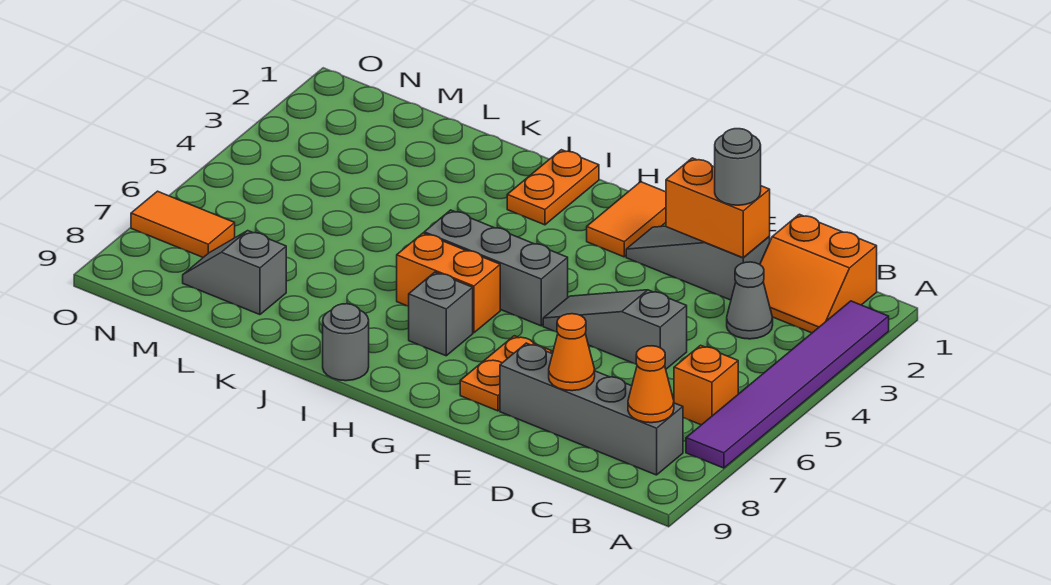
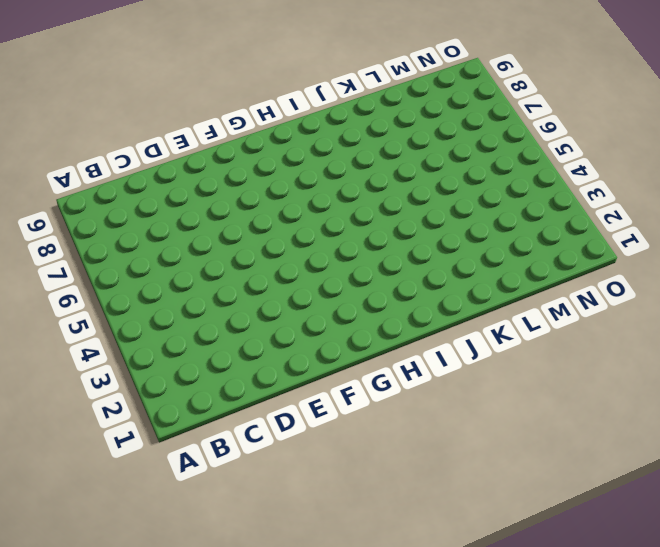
none -> purple tile A2:A7 level 1
none -> orange slope B1:C2 level 1 top 1
none -> orange brick B6 level 1

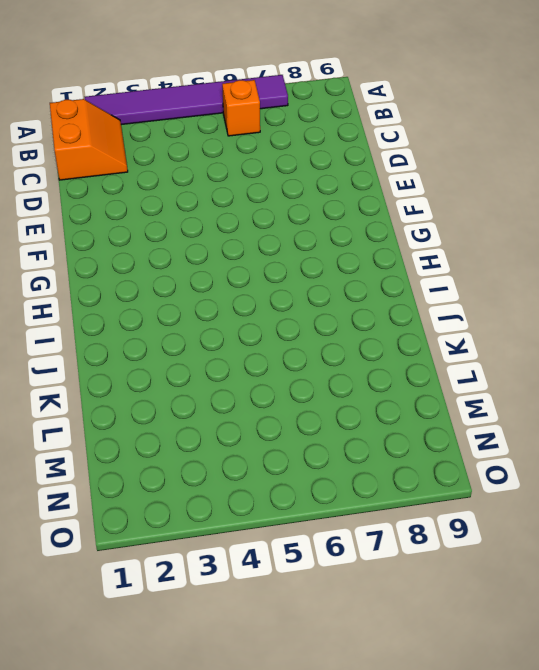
none -> grey brick B8:E8 level 1
none -> grey cone C3 level 1
none -> grey slope D2:F2 level 1 top D

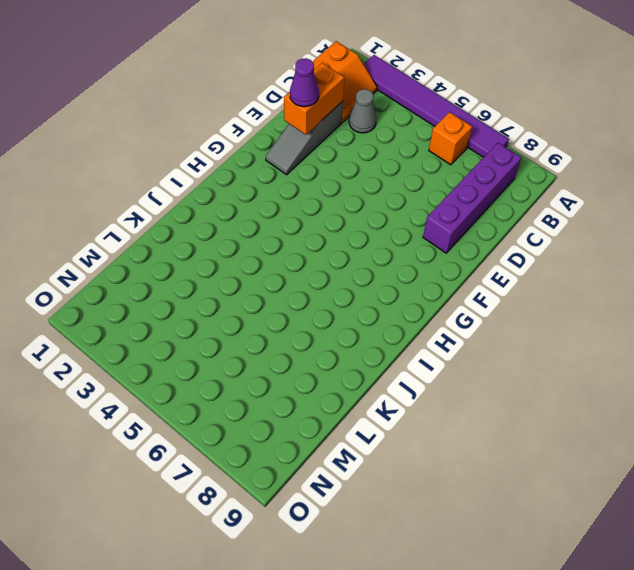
purple brick B8:E8 level 1 -> grey brick B8:E8 level 1
purple cone E2 level 3 -> none
none -> grey slope D5:F5 level 1 top D
none -> orange plate F7:F8 level 1
none -> orange tile G1:G2 level 1

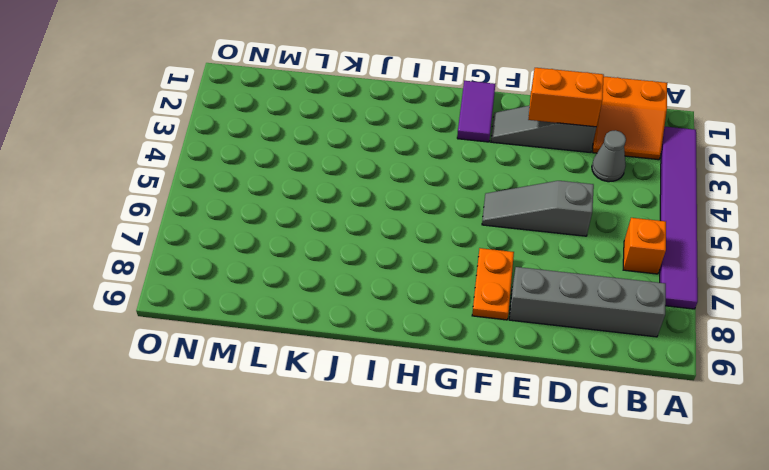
purple tile G1:G2 level 1 -> orange tile G1:G2 level 1
none -> grey brick G5:I5 level 1
none -> orange brick H6:I6 level 1
none -> grey brick H7 level 1

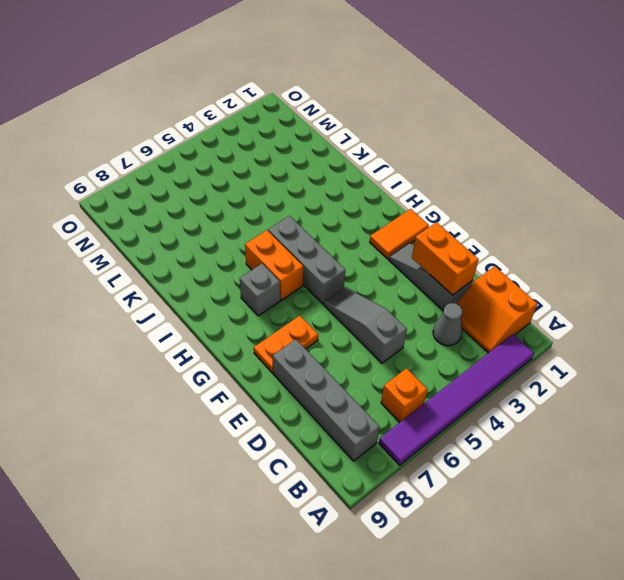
none -> orange plate I1:I2 level 1
none -> grey round brick I9 level 1
none -> grey slope L8:M8 level 1 top L

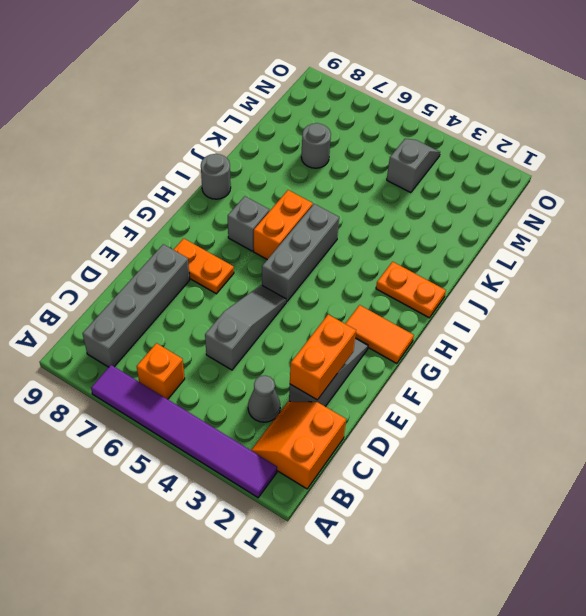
grey round brick L7 level 1 -> grey round brick D2 level 3
grey slope M4:N4 level 1 top M -> grey slope L8:M8 level 1 top L
none -> orange tile N7:O7 level 1
none -> orange cone B8 level 2
none -> orange cone D8 level 2

